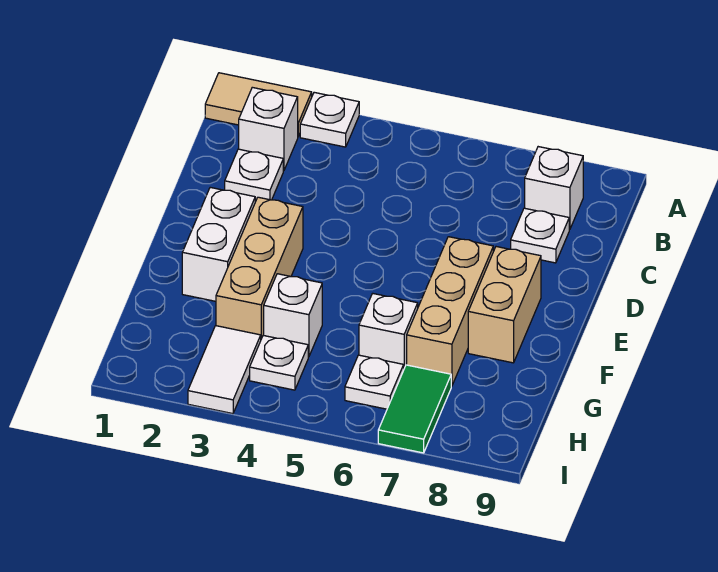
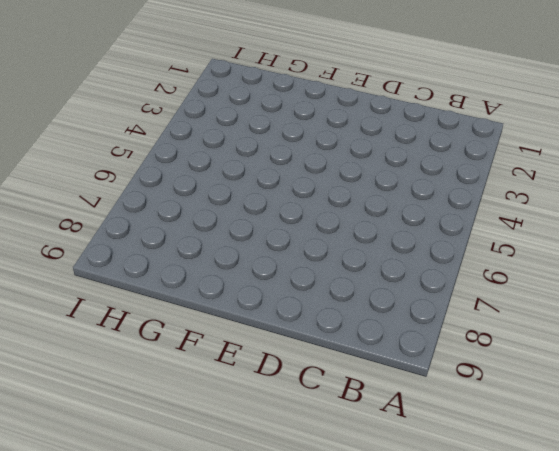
none -> tan tile A1:A2 level 1
none -> white plate A3 level 1
none -> white brick B2 level 1

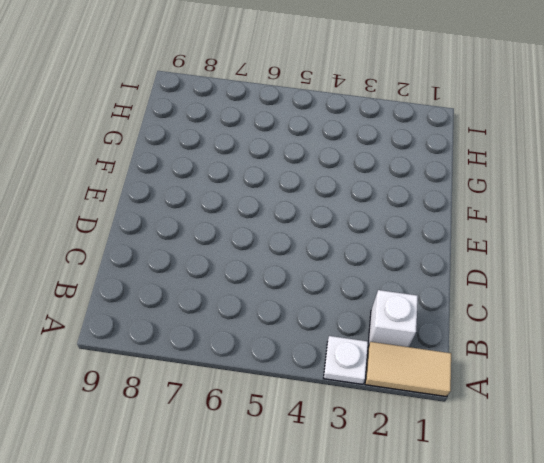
none -> white brick B8 level 1
none -> white plate C2 level 1
none -> white plate C8 level 1

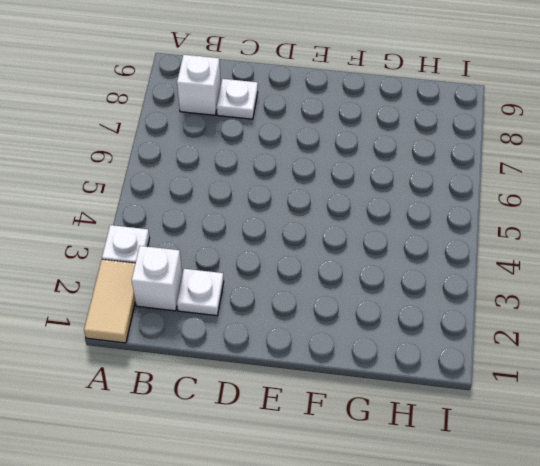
none -> white brick E2:F2 level 1
none -> tan brick E3:G3 level 1
none -> tan brick E7:G7 level 1

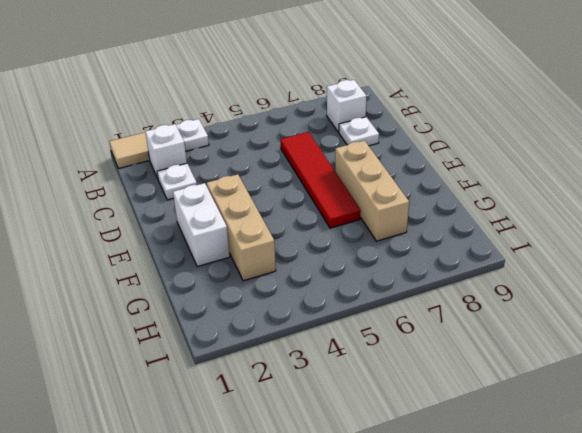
red tile C6:F6 level 1 -> none
none -> tan brick E8:F8 level 1
none -> white brick G4 level 1
none -> white brick G6 level 1

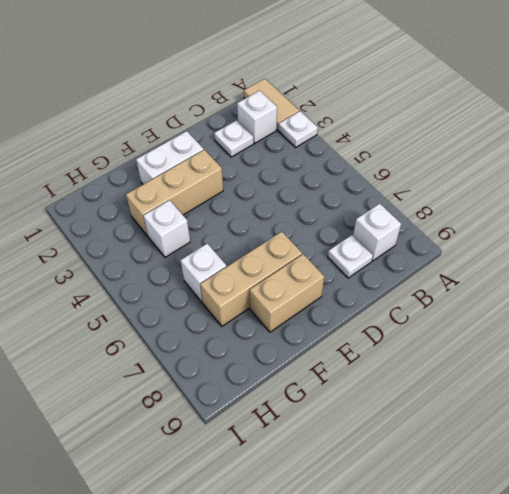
none -> white tile H3:I3 level 1
none -> white plate H4 level 1
none -> white plate H6 level 1

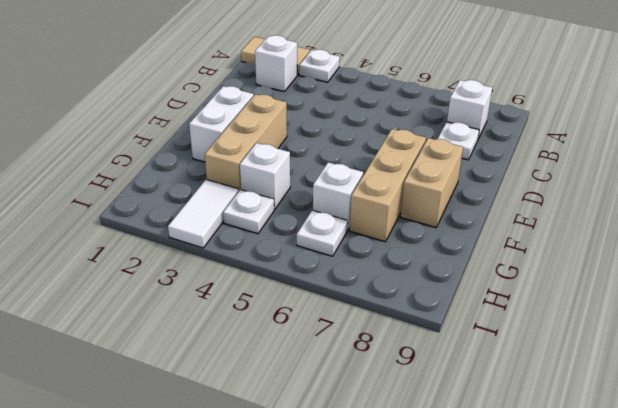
none -> white plate C2 level 1
none -> green tile H7:I7 level 1

